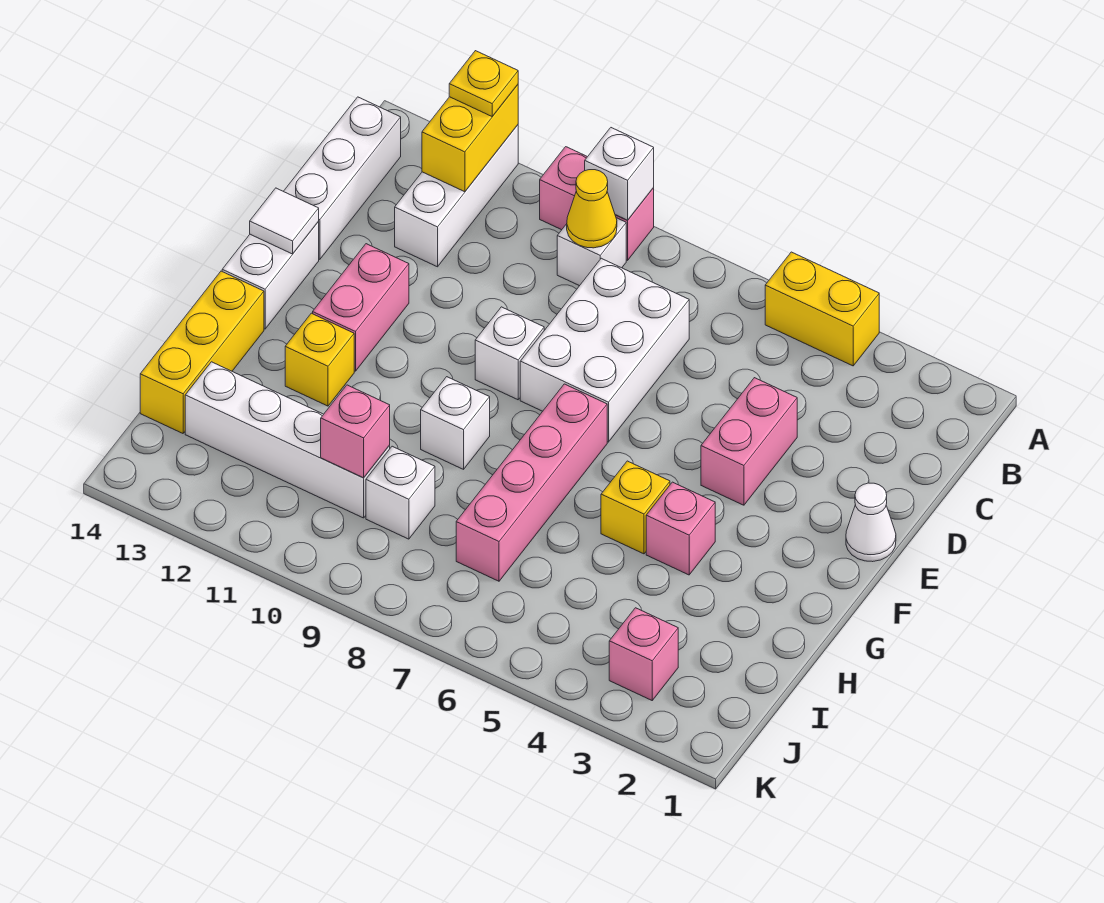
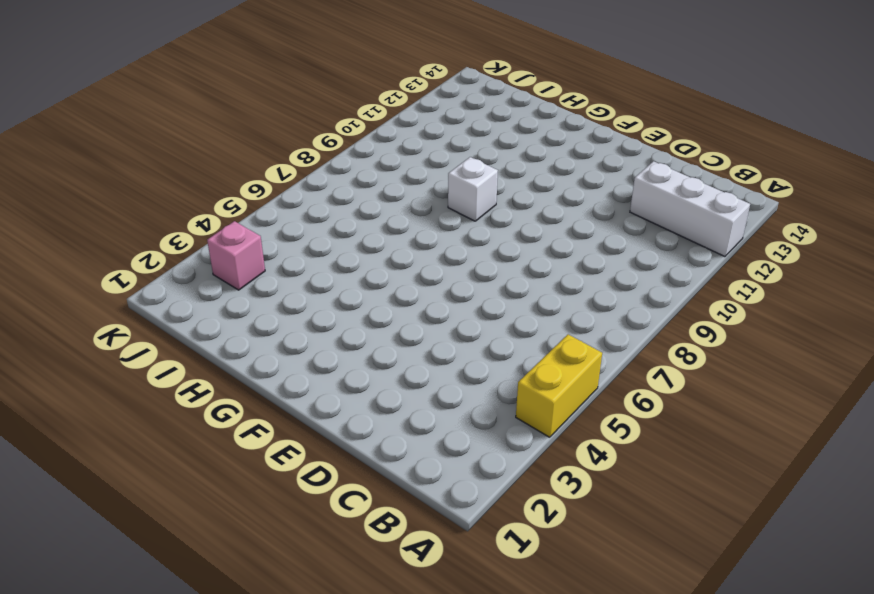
none -> pink brick A9:A10 level 1
none -> white brick B9 level 1
none -> white brick B14:D14 level 1

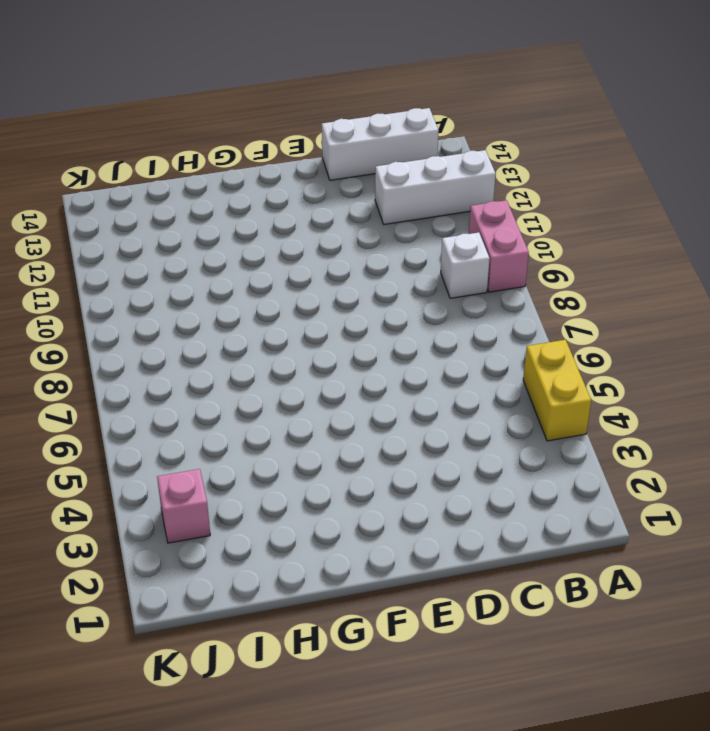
none -> white brick C7:E8 level 1
none -> pink brick D4:E4 level 1
none -> white cone E1 level 1

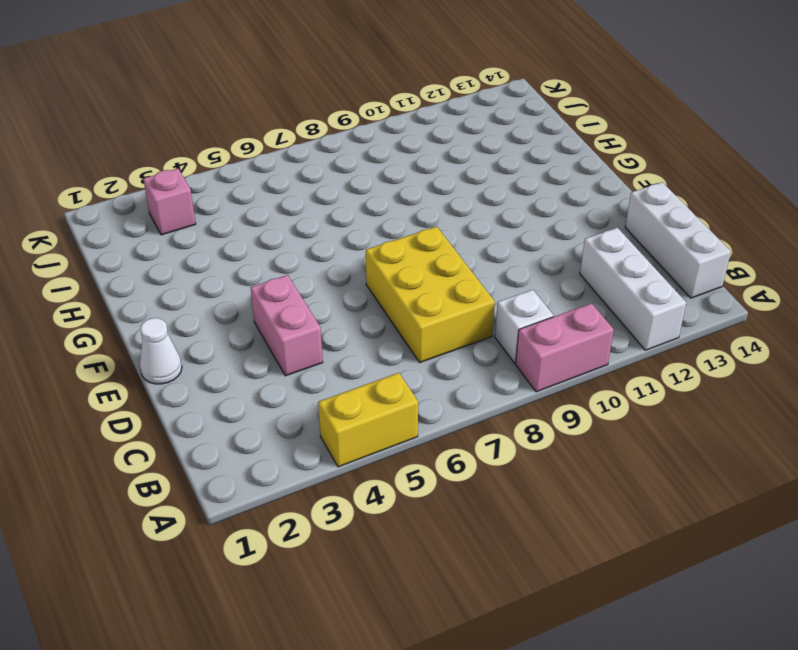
yellow brick C7:E8 level 1 -> white brick C7:E8 level 1
none -> white brick E9 level 1
none -> pink brick E12:F12 level 1
none -> white brick E14:F14 level 1

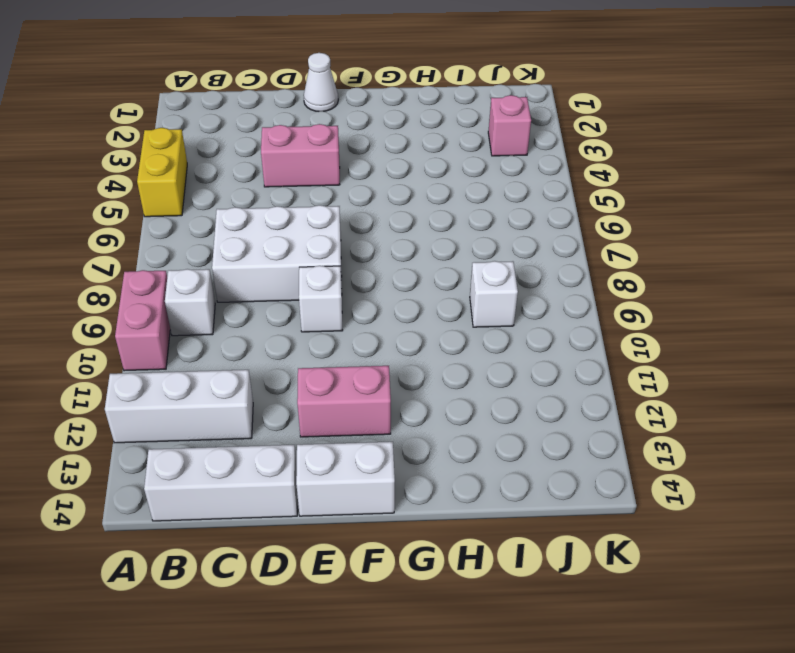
none -> pink brick F7:I7 level 1
none -> pink brick G4 level 1
none -> yellow brick G5 level 1

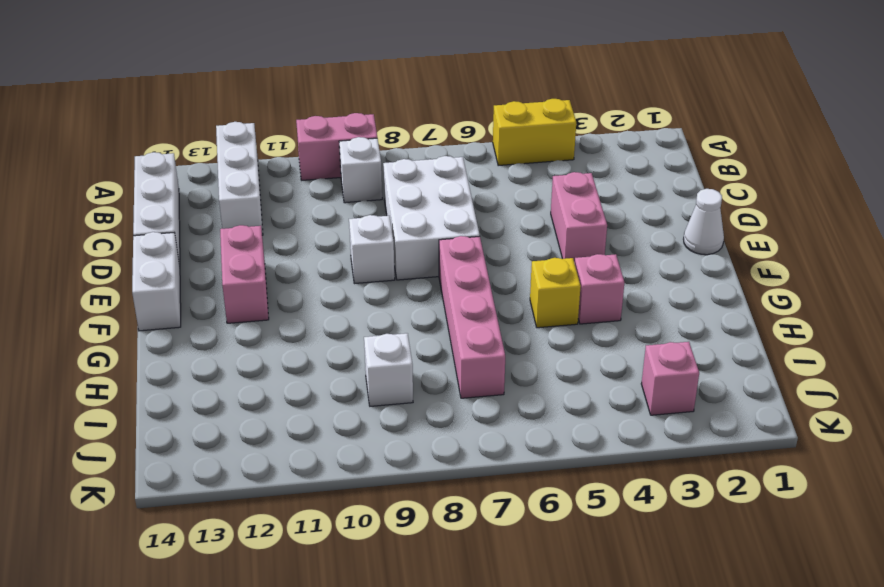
none -> white brick G9 level 1
none -> yellow brick G12 level 1
none -> yellow brick G14:I14 level 1

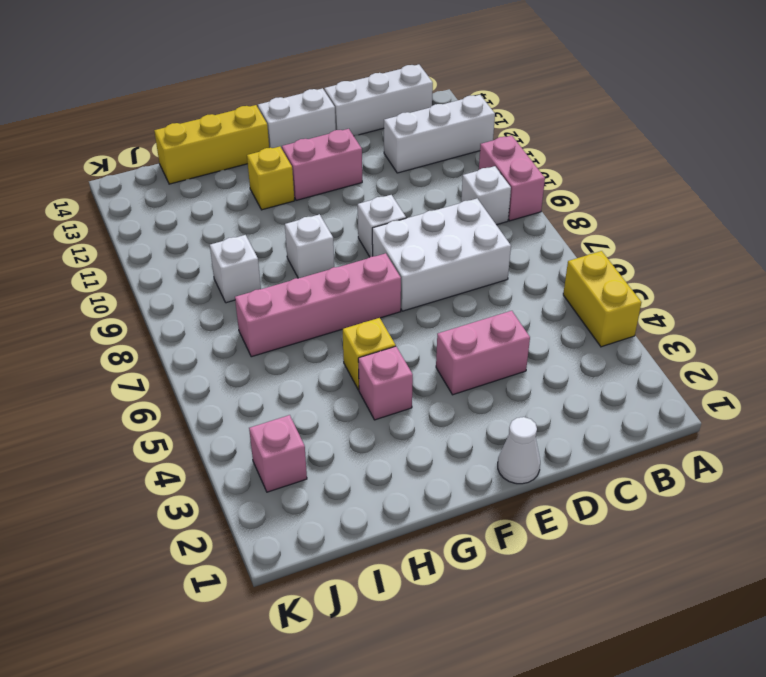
none -> white brick I10:I13 level 1
none -> white brick A9 level 2
none -> yellow brick A12:B12 level 2

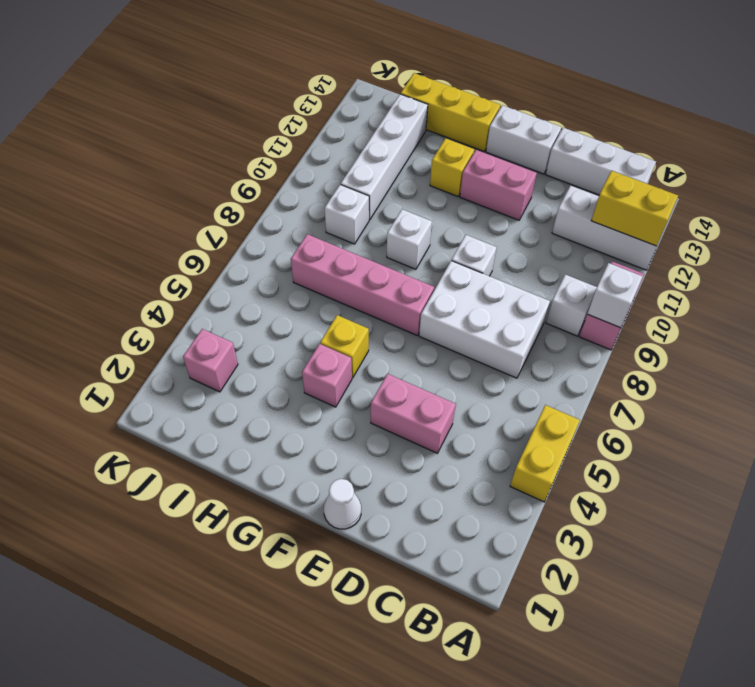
none -> yellow cone B9 level 2
none -> white tile E14 level 2
none -> pink brick I10 level 2

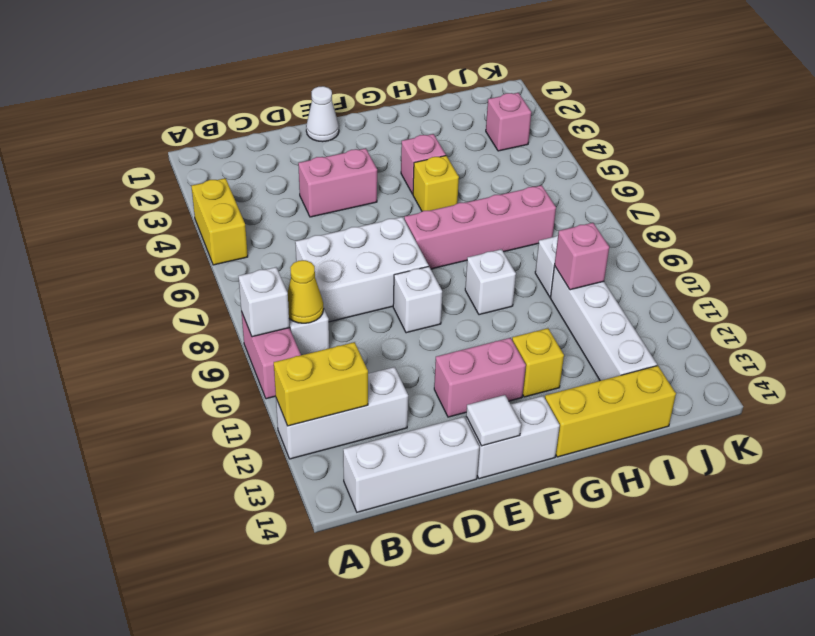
none -> yellow plate A12 level 3

